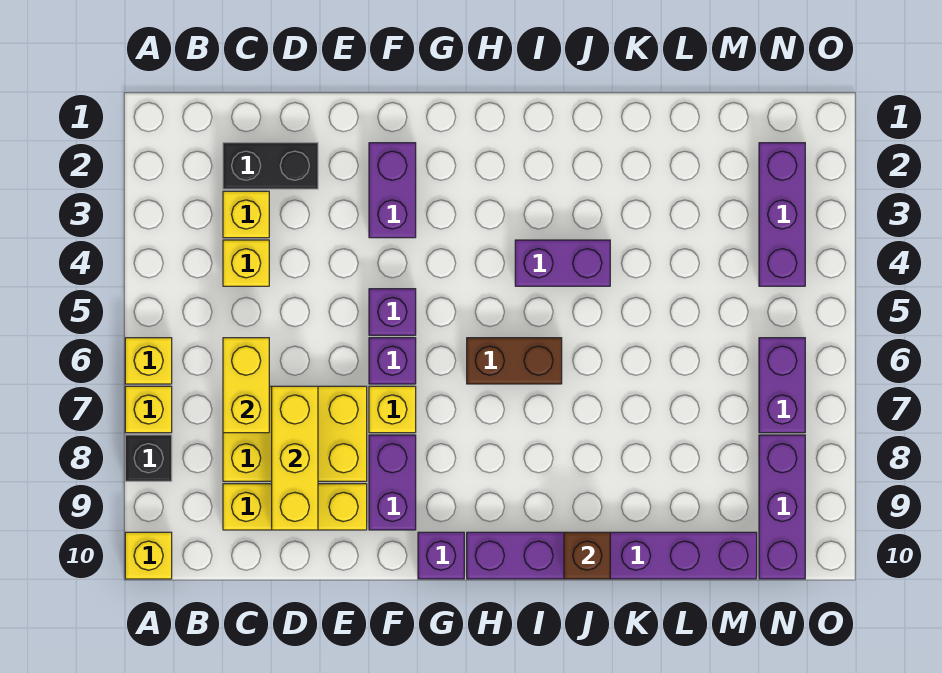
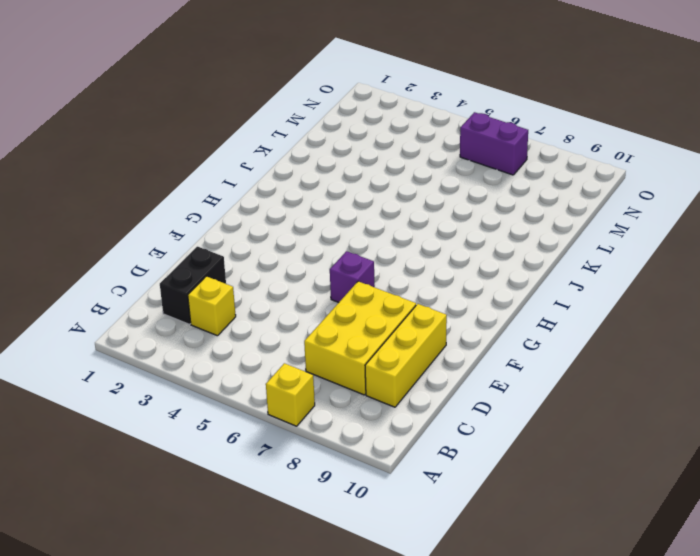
none -> yellow brick A6 level 1
none -> black brick A8 level 1
none -> yellow brick A10 level 1

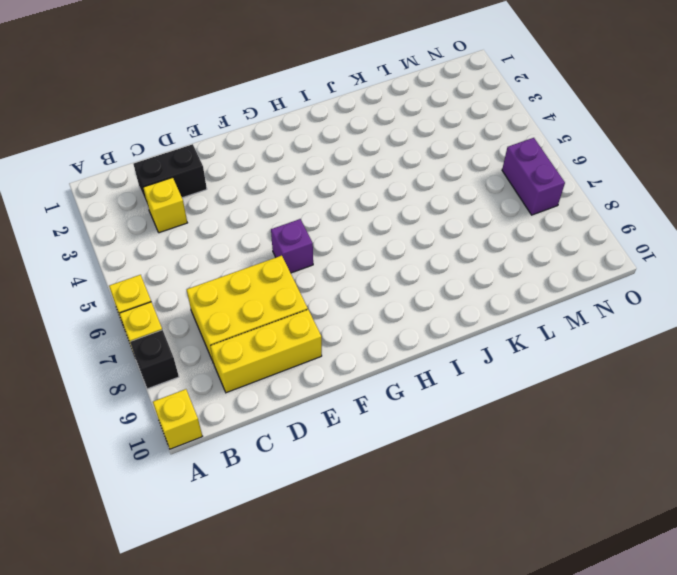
none -> yellow brick C4 level 1
none -> purple brick F2:F3 level 1
none -> purple brick F5 level 1

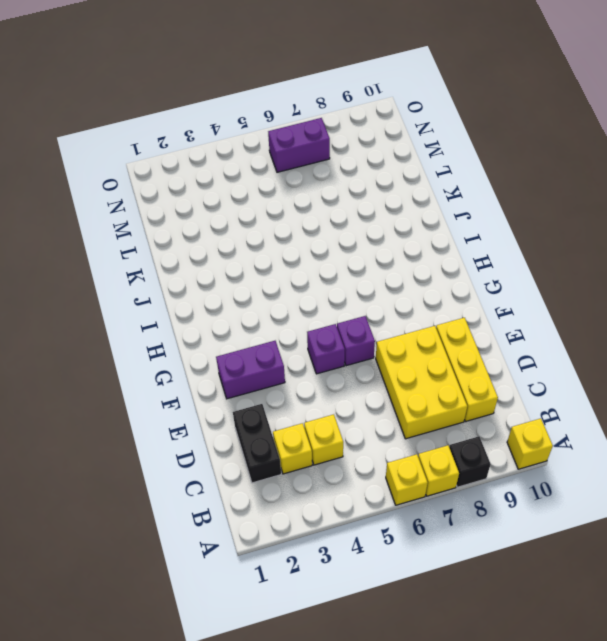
none -> yellow brick F7 level 1
none -> purple brick F8:F9 level 1
none -> purple brick G10 level 1

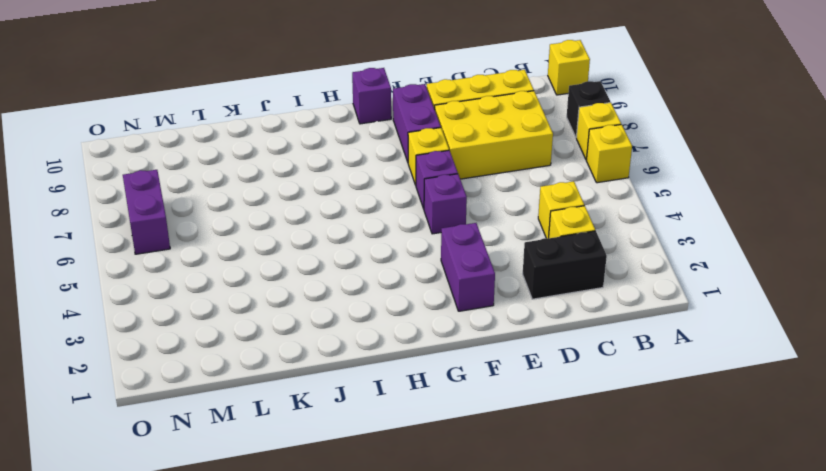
none -> brown brick H6:I6 level 1
none -> purple brick H10:M10 level 1
none -> purple brick I4:J4 level 1

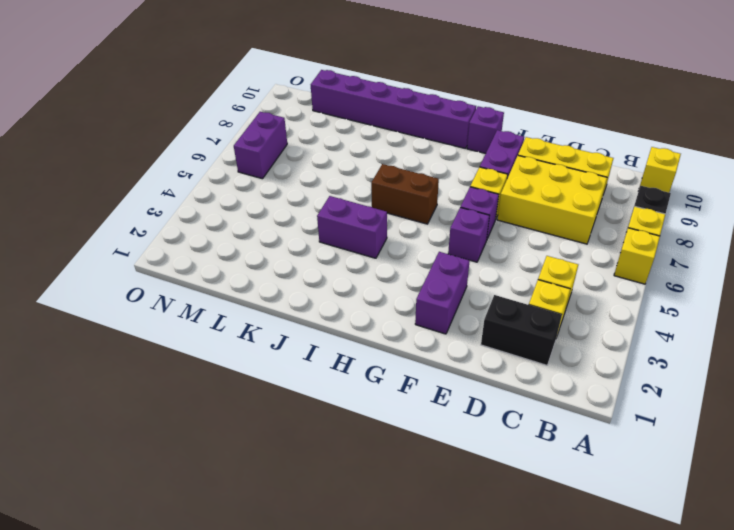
none -> purple brick N2:N4 level 1
none -> purple brick N8:N10 level 1
none -> yellow brick C6:C7 level 2

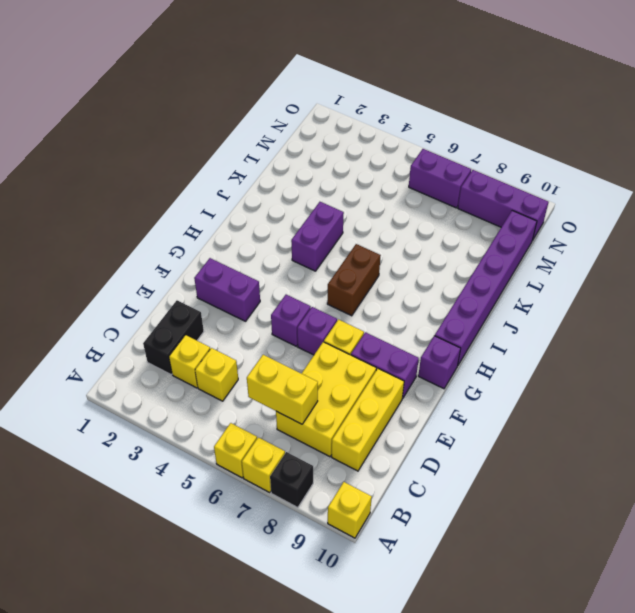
none -> purple brick N2:N4 level 1
none -> yellow brick D7:D9 level 2
none -> brown brick J10 level 2

